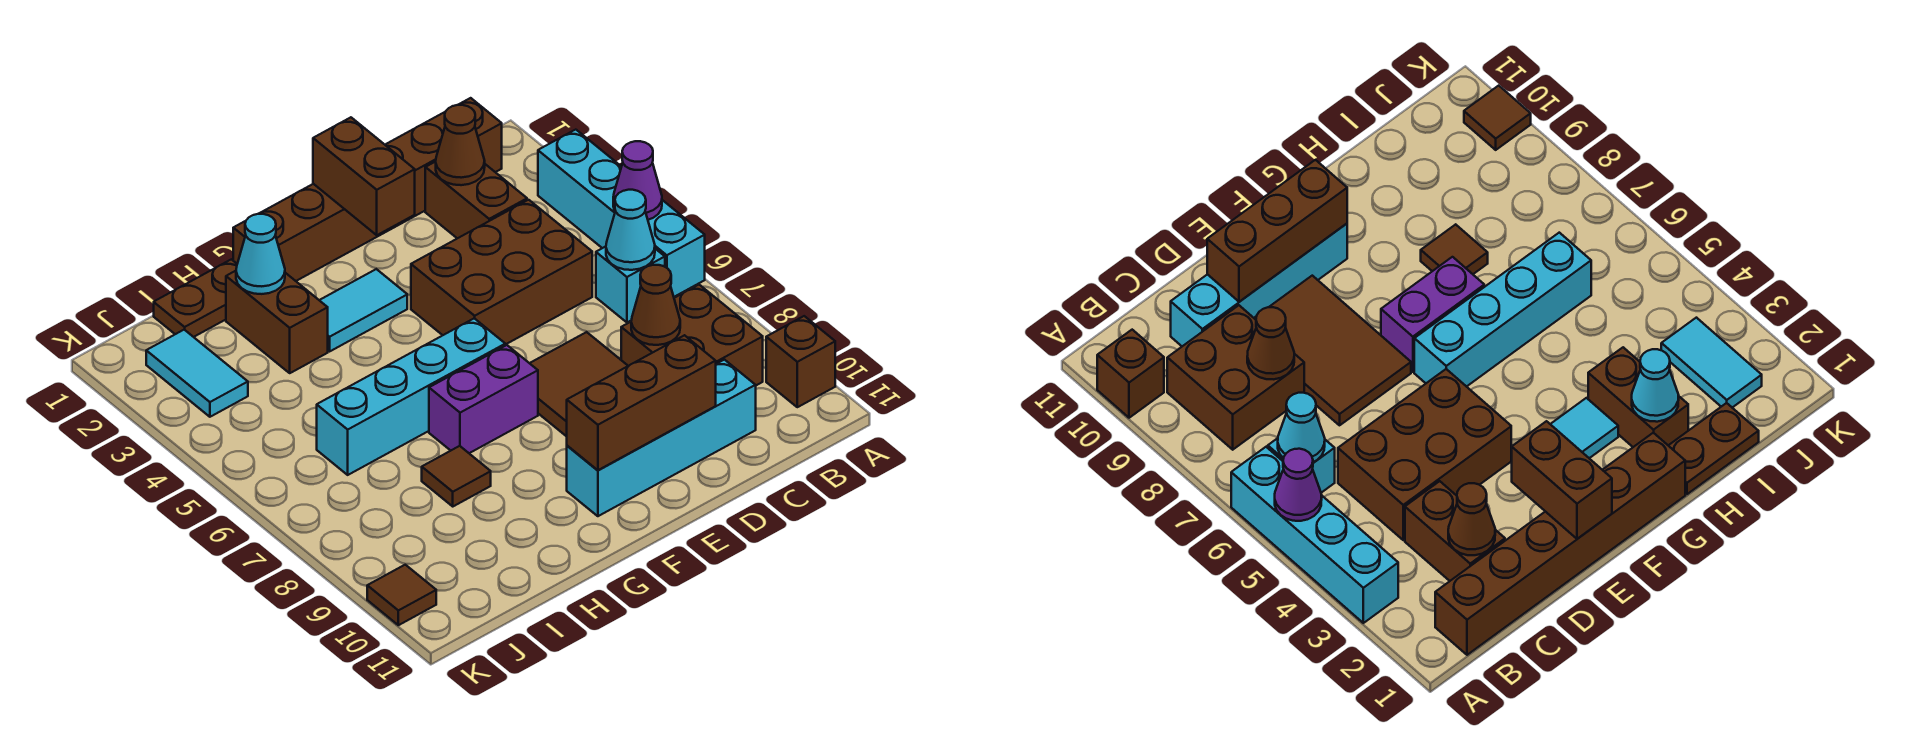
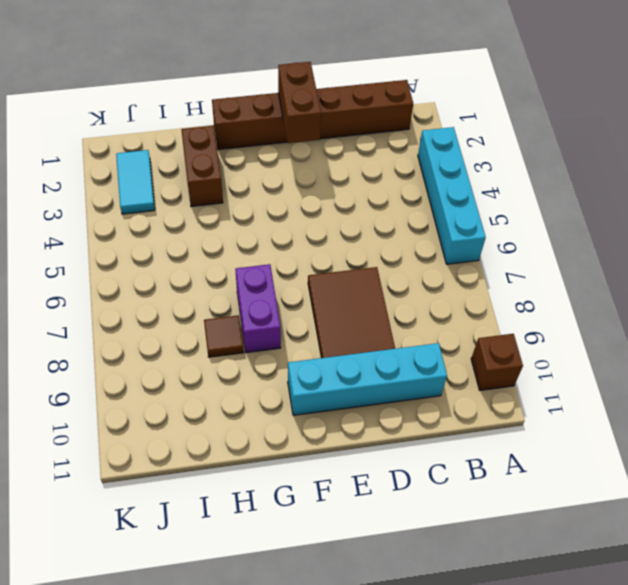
purple brick G7:G8 level 1 -> purple brick F7:G7 level 1
none -> cyan brick B6 level 1
none -> brown brick B8:C9 level 1
none -> brown brick C2:C3 level 1

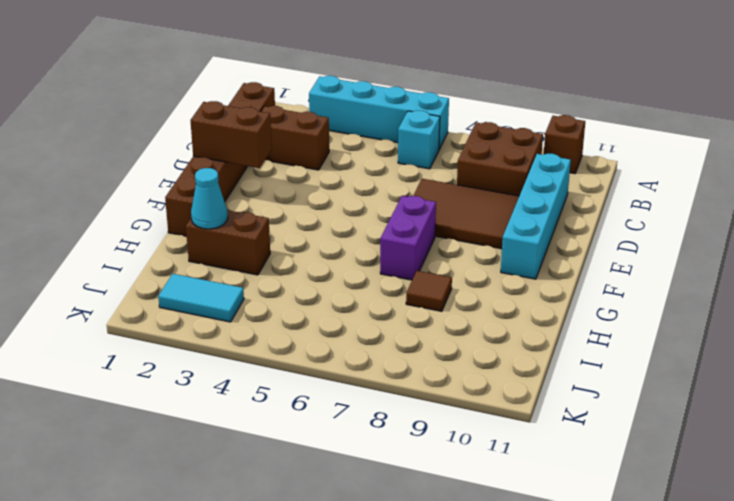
none -> brown brick C4:E5 level 1
none -> cyan tile F3:G3 level 1
none -> cyan brick F6:I6 level 1

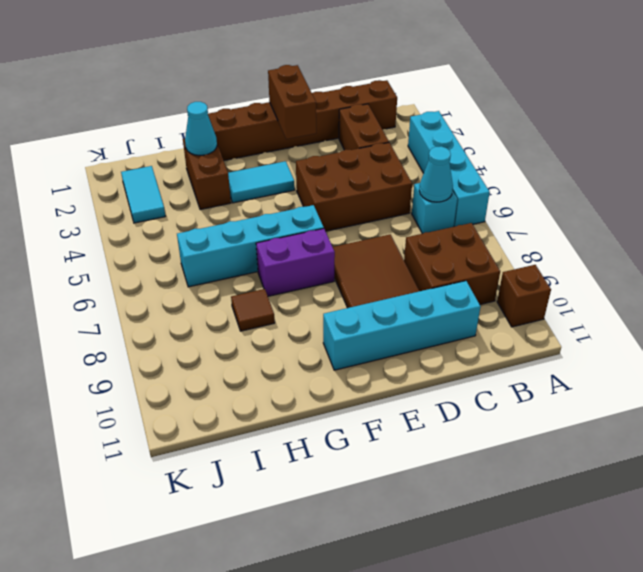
none -> brown plate H1:I1 level 1
none -> brown tile K10 level 1
none -> purple cone A5 level 2

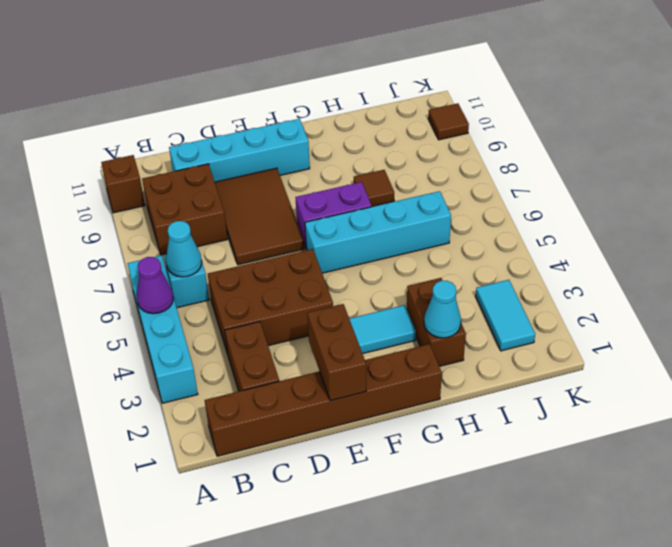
none -> brown plate H1:I1 level 1
none -> brown cone C2 level 2
none -> brown cone C8 level 2

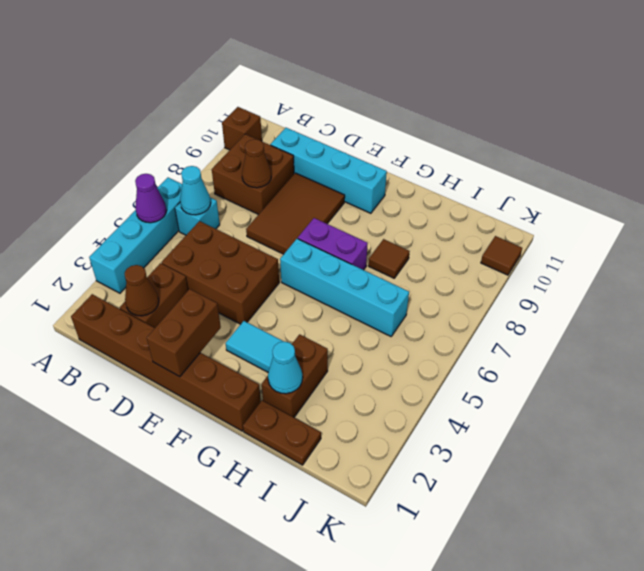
none -> cyan tile J2:J3 level 1
none -> brown brick D10:F10 level 2

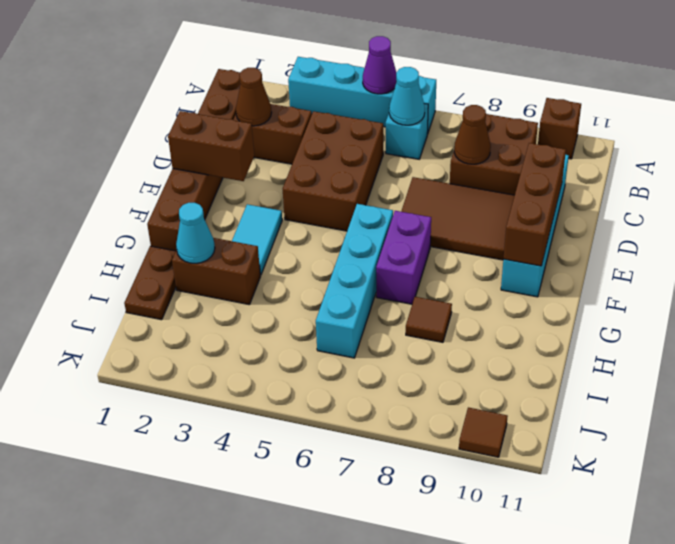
none -> cyan tile J2:J3 level 1

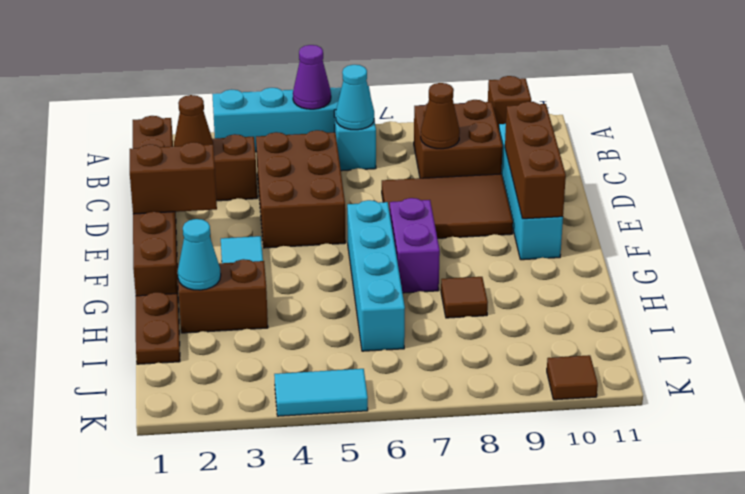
cyan tile K4:K5 level 1 -> cyan tile J2:J3 level 1

